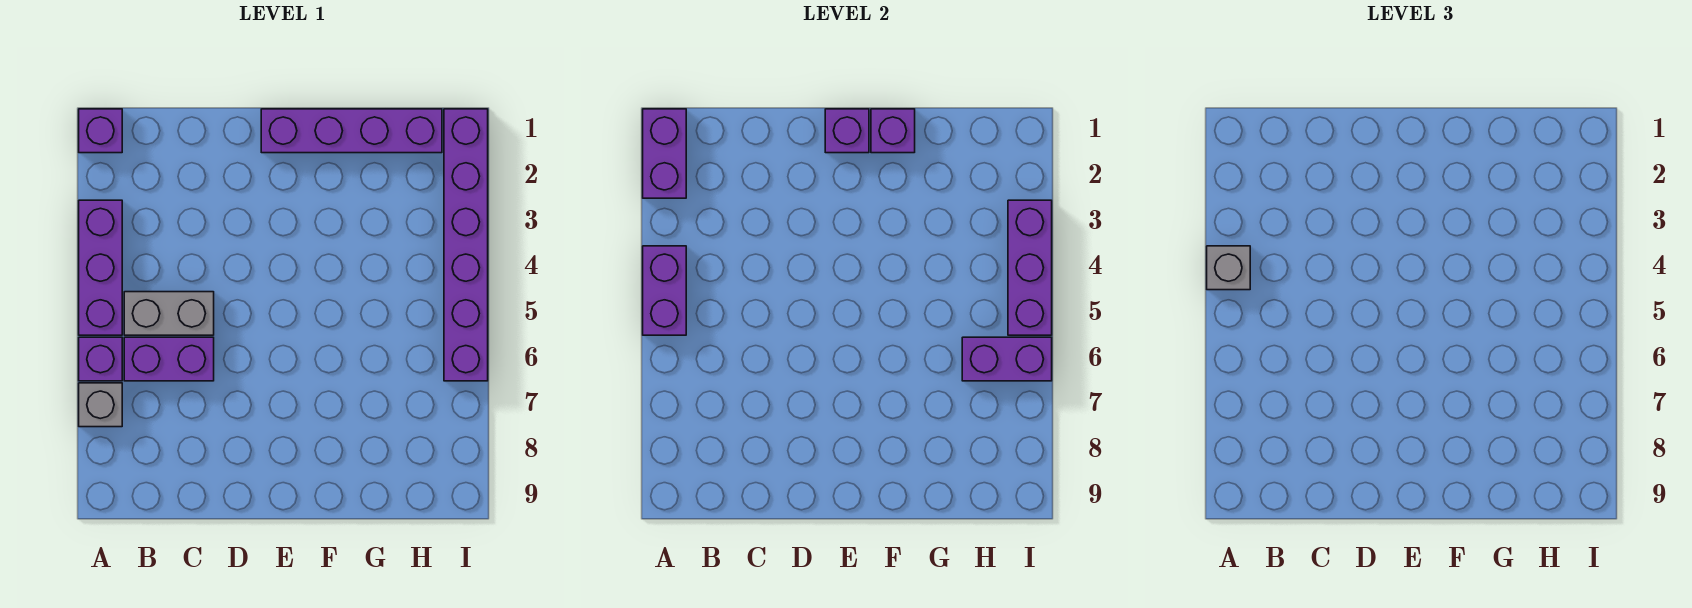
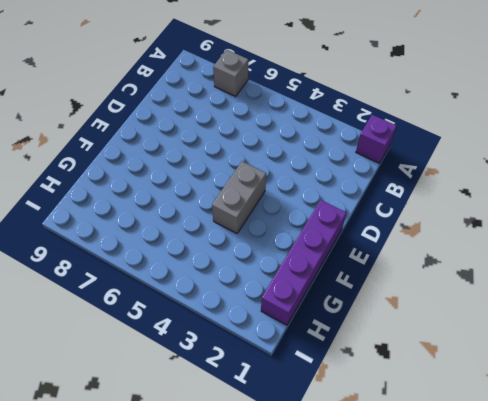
grey brick E4:F4 level 1 -> grey brick B5:C5 level 1
none -> purple brick A3:A5 level 1
none -> purple brick A6 level 1
none -> purple brick B6:C6 level 1

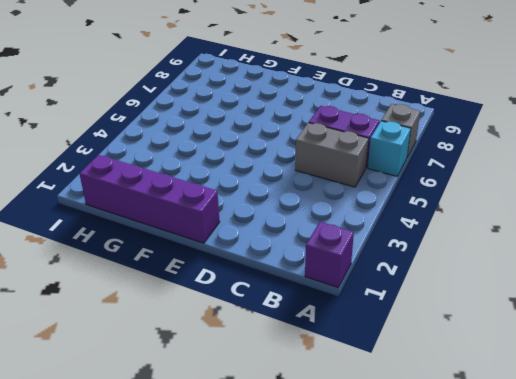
cyan brick A6 level 1 -> purple brick A6 level 1
none -> purple brick A3:A5 level 1
none -> purple brick I1:I6 level 1
none -> purple brick A1:A2 level 2

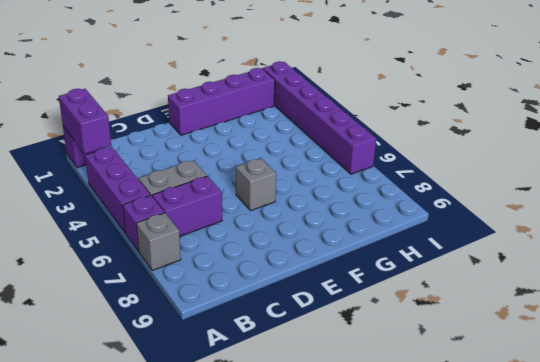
grey brick E6 level 1 -> grey brick A4 level 3
none -> purple brick A4:A5 level 2
none -> purple brick E1 level 2
none -> purple brick F1 level 2

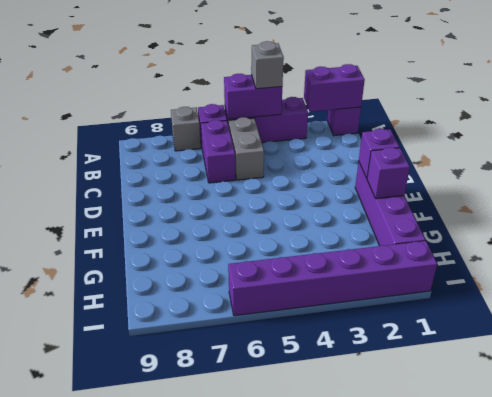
none -> purple brick H6:I6 level 2
none -> purple brick I3:I5 level 2

